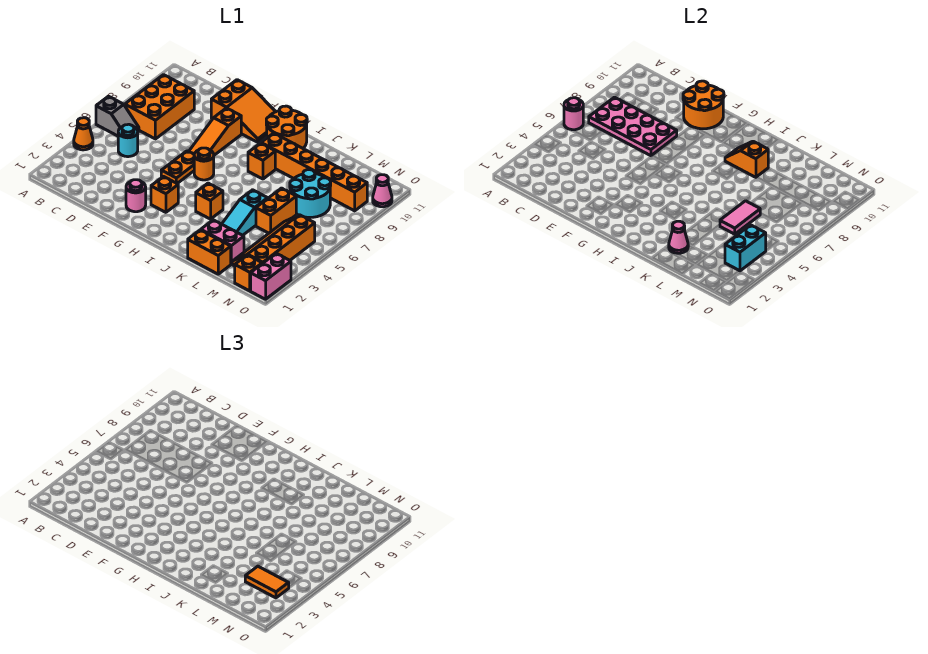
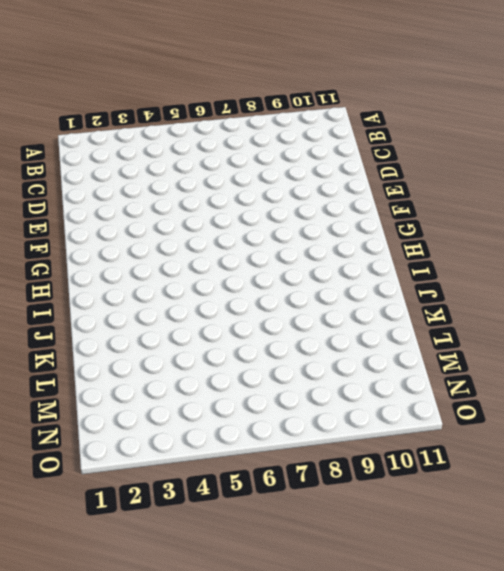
none -> orange cone A4 level 1
none -> grey slope A6:B6 level 1 top A
none -> orange brick B7:C9 level 1
none -> cyan round brick C5 level 1

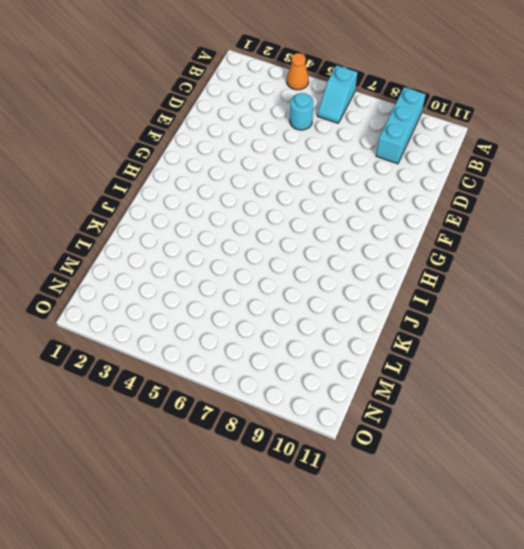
cyan slope A6:B6 level 1 top A -> grey slope A6:B6 level 1 top A
cyan brick A9:C9 level 1 -> orange brick B7:C9 level 1
none -> orange slope E10:G11 level 1 top E
none -> pink round brick F2 level 1
none -> orange plate F5:F6 level 1
none -> orange slope F7:F9 level 1 top 9

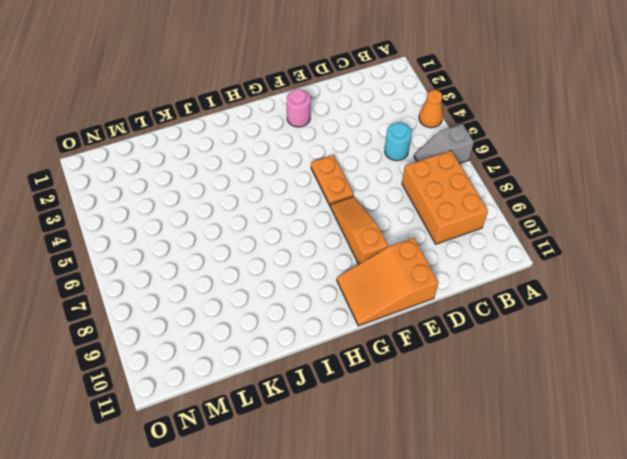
none -> orange brick G3 level 1
none -> orange round brick G6 level 1
none -> orange round brick H10:I11 level 1
none -> orange brick I4 level 1

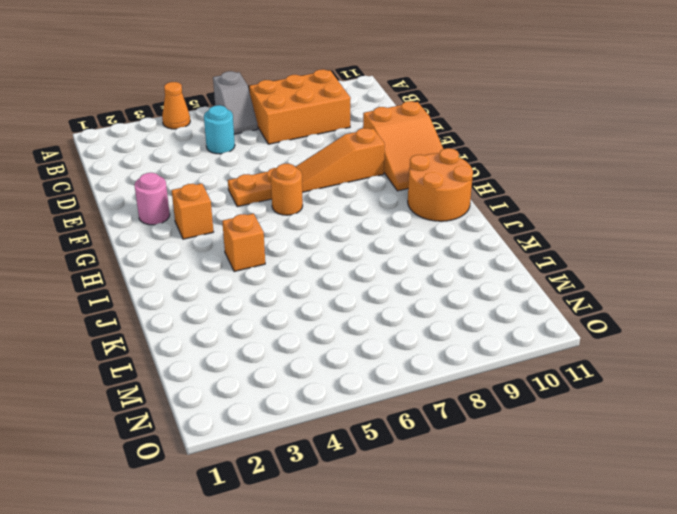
none -> orange brick I8 level 1
none -> orange brick I9:N9 level 1
none -> orange brick K1:L1 level 1
none -> pink brick K2:L2 level 1

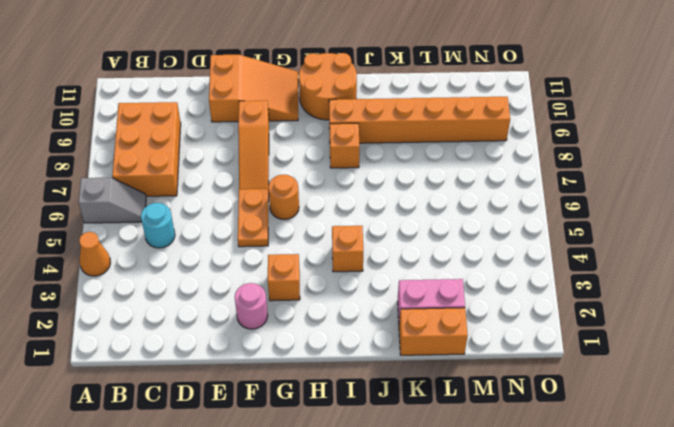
none -> cyan slope K3:K5 level 1 top 5
none -> orange brick L5:L6 level 1
none -> cyan round brick L7:M8 level 1
none -> orange slope M2:N5 level 1 top N

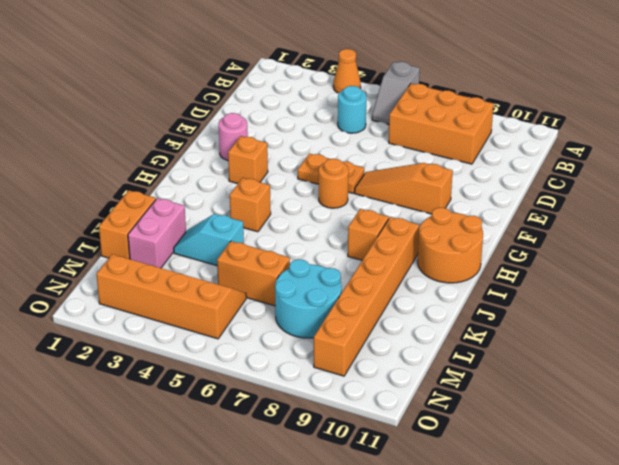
cyan slope K3:K4 level 1 top 4 -> cyan slope K3:K5 level 1 top 5
none -> orange slope E10:G11 level 1 top E
none -> orange brick N1 level 1
none -> pink brick O1:O2 level 1
none -> pink cone O10 level 1

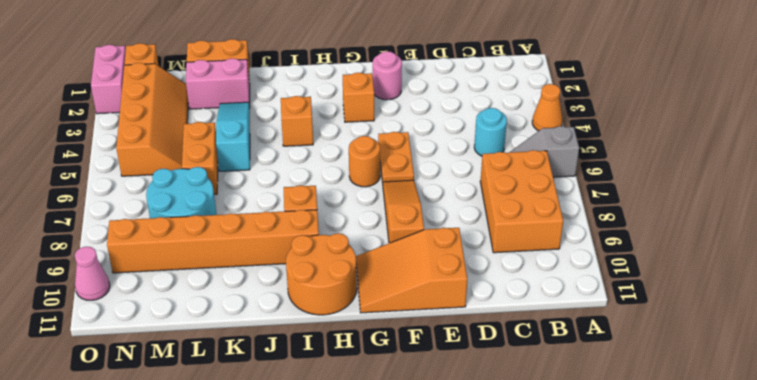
none -> pink round brick A6 level 2
none -> pink plate B7:E8 level 2
none -> orange round brick E10:F11 level 2
none -> orange slope I9:J9 level 2 top J

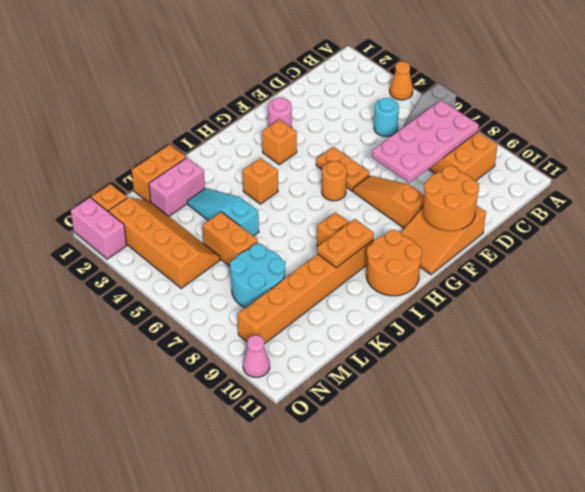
orange plate I9:J9 level 2 -> orange slope I9:J9 level 2 top J
none -> pink round brick A6 level 2
none -> pink cone K2 level 2
none -> pink tile L5:L6 level 2
none -> cyan brick N3:N4 level 2

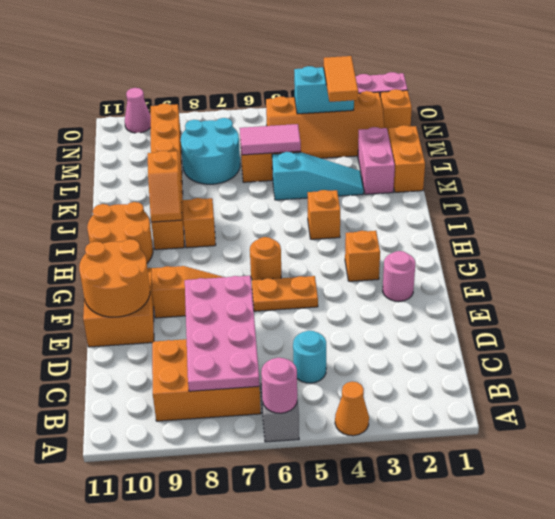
none -> pink cone K2 level 2

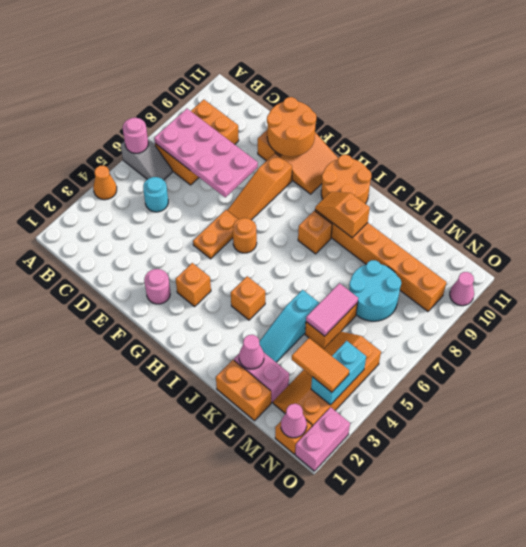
pink cone N1 level 2 -> none

